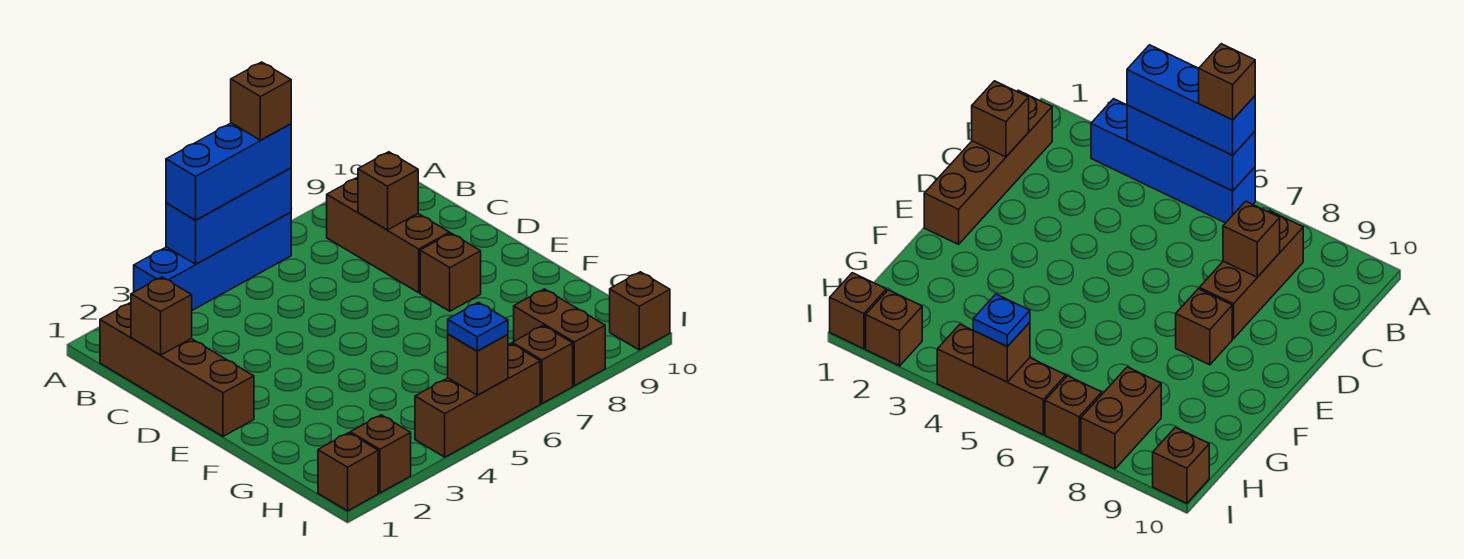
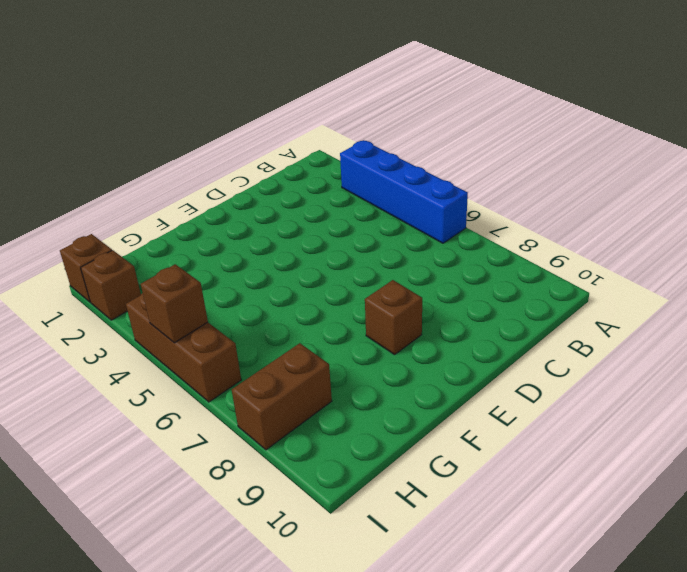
none -> brown brick B1:E1 level 1
none -> brown brick B8:D8 level 1
none -> brown brick I7 level 1

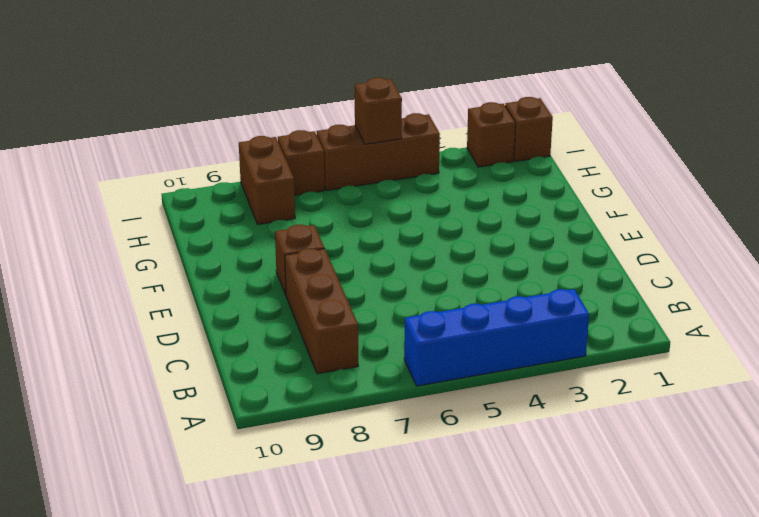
none -> brown brick B1:E1 level 1
none -> brown brick I10 level 1
none -> blue brick A4:A6 level 2

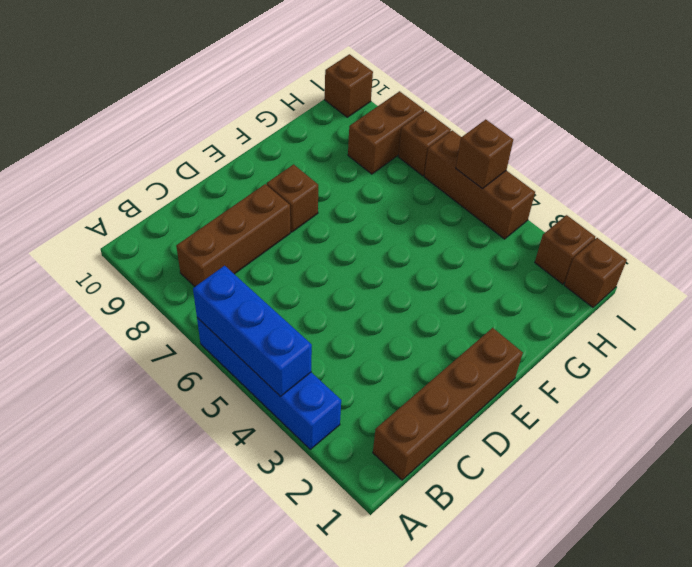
none -> brown brick C1 level 2
none -> brown brick C8 level 2
none -> blue brick A4:A6 level 3

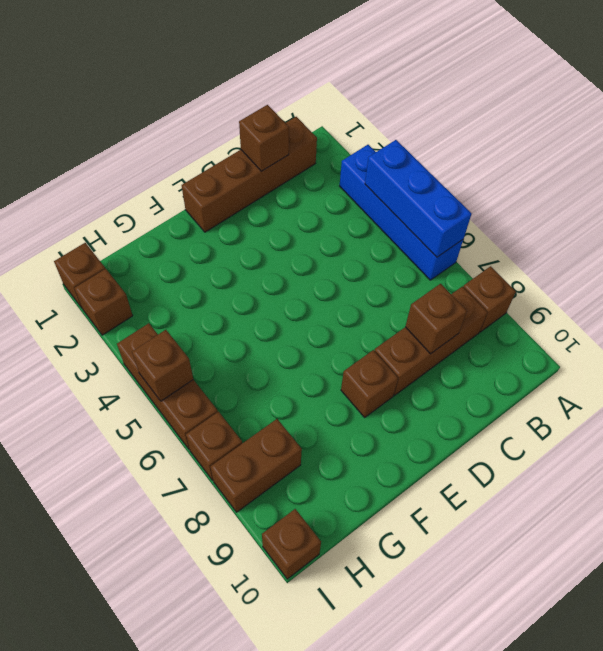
brown brick A8 level 1 -> brown brick A6 level 4
none -> blue brick A4:A6 level 3
none -> blue plate I5 level 3

